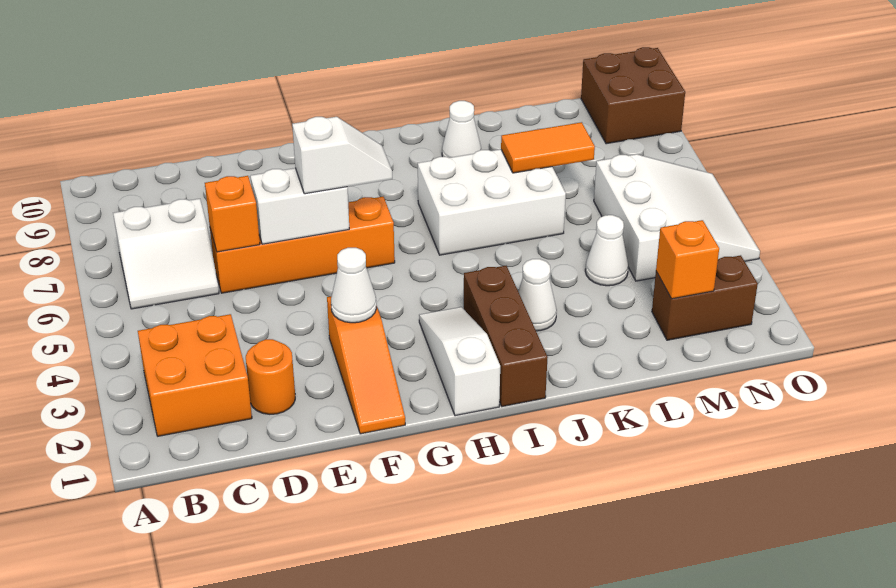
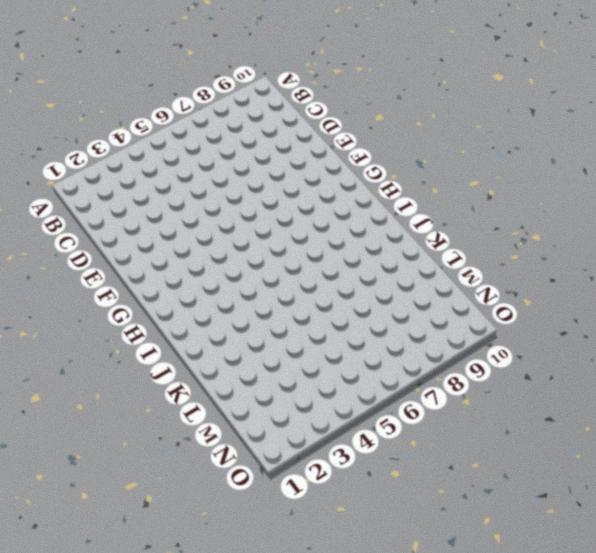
none -> orange brick B2:C3 level 1
none -> white slope B6:C7 level 1 top 7
none -> orange round brick D2 level 1

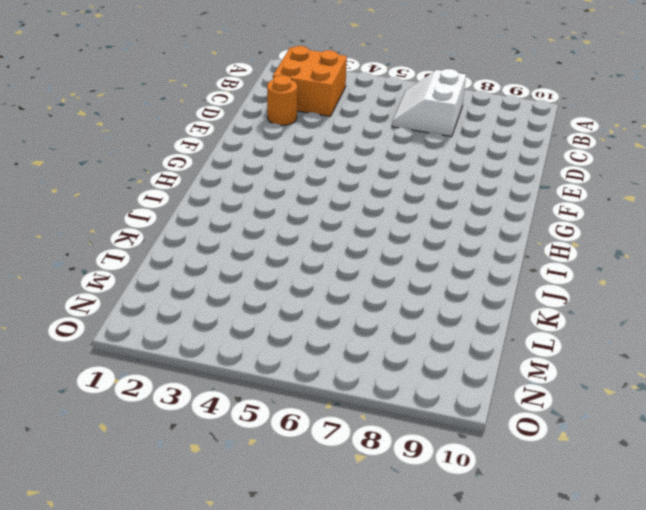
none -> orange brick D6:G6 level 1
none -> orange slope F1:F3 level 1 top 3
none -> white slope H1:H3 level 1 top 1

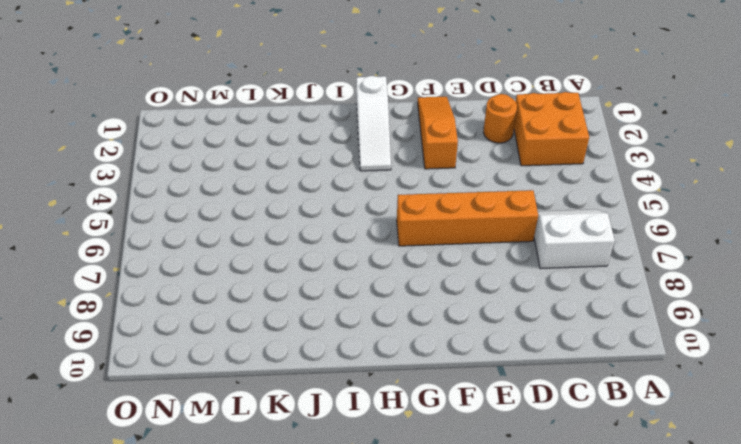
none -> brown brick I1:I3 level 1
none -> white brick I6:K7 level 1
none -> white cone J3 level 1

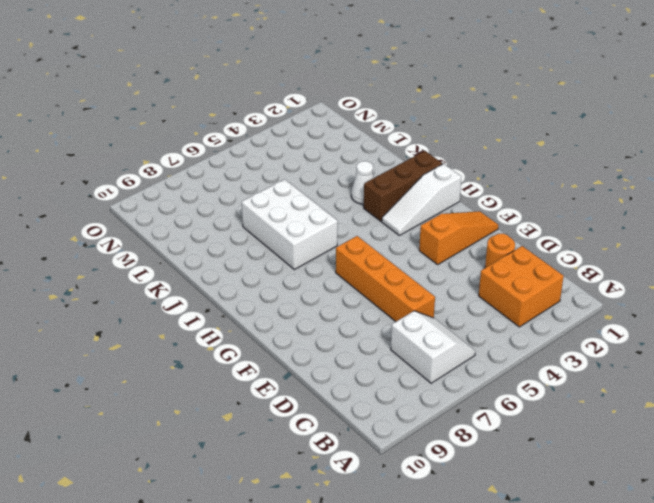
none -> white cone J9 level 1
none -> white cone L4 level 1
none -> brown brick M2:N2 level 1

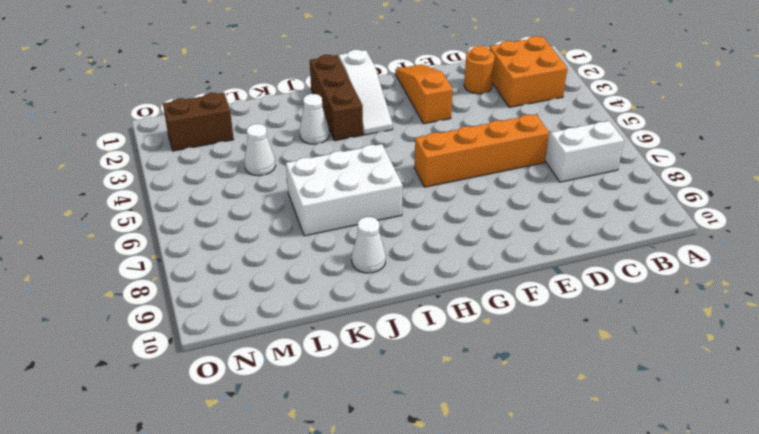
none -> white slope M4:O6 level 1 top M
none -> brown brick N9:O10 level 1
none -> orange brick D6 level 2

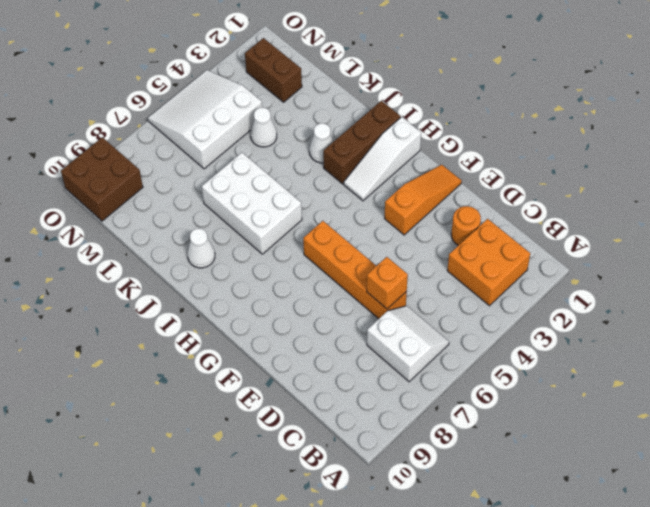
none -> white brick E6:F6 level 2
none -> white cone F3 level 2
none -> orange tile K7:L7 level 2

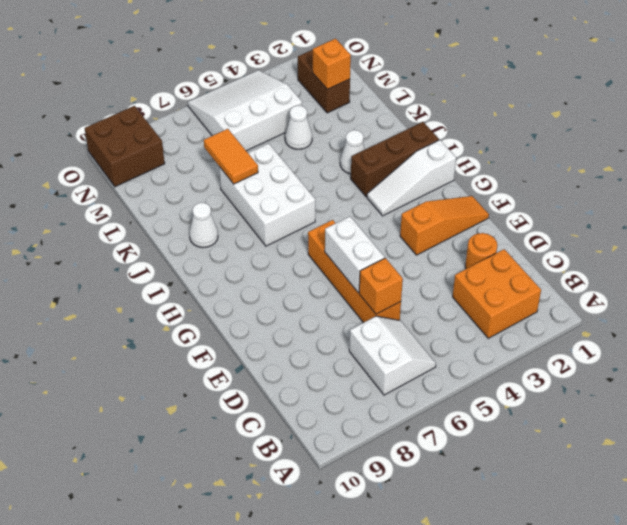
none -> white cone F3 level 2
none -> white slope F6:G6 level 3 top F

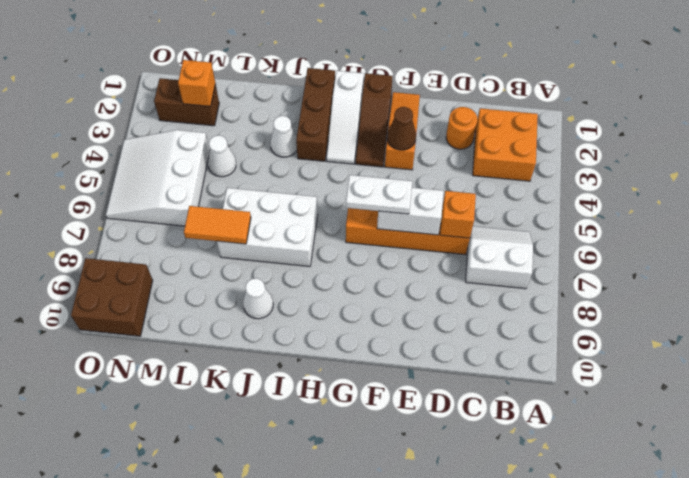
brown cone F3 level 2 -> white cone F3 level 2
white plate F6:G6 level 3 -> white slope F6:G6 level 3 top F
brown slope G1:G3 level 1 top 1 -> none

